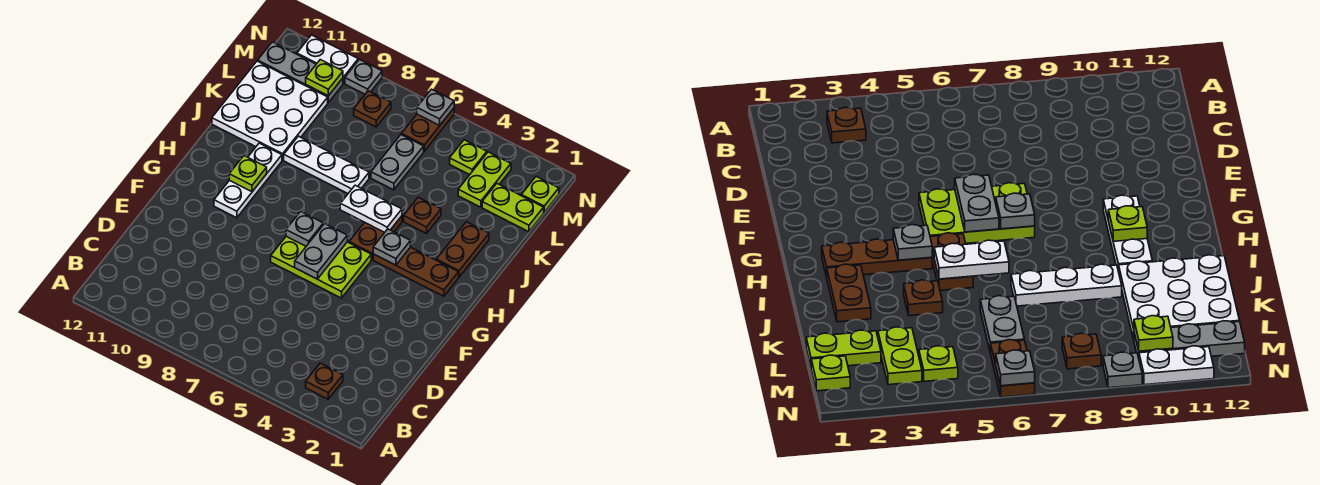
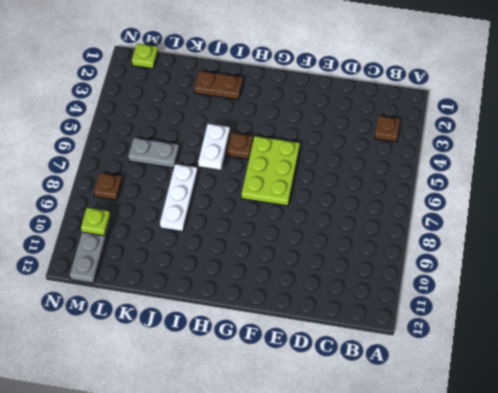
none -> white plate G10:I10 level 1
none -> brown plate H2:H4 level 1
none -> brown plate J4 level 1

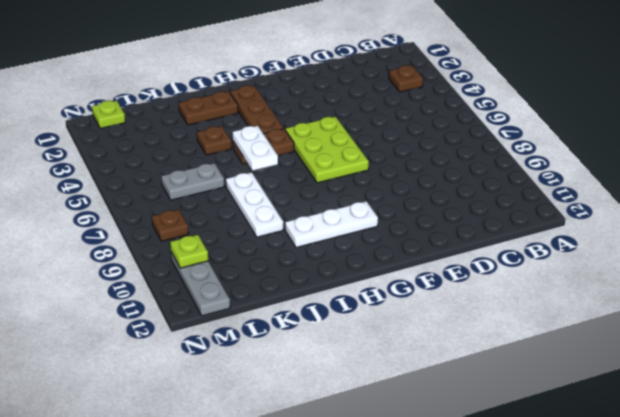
none -> white plate J10:L12 level 1
none -> lime plate L1:L2 level 1
none -> lime plate L3:M3 level 1

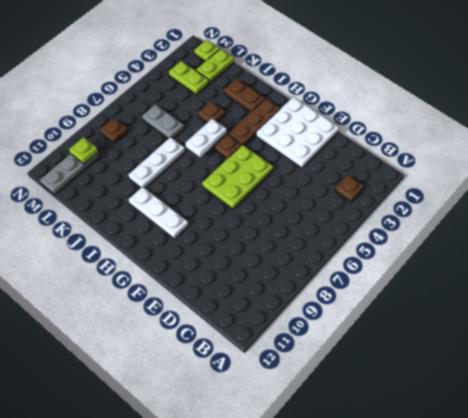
white plate E1:G3 level 1 -> white plate J10:L12 level 1
none -> lime plate M4 level 1
none -> brown plate M6:N6 level 1
none -> grey plate N9 level 1

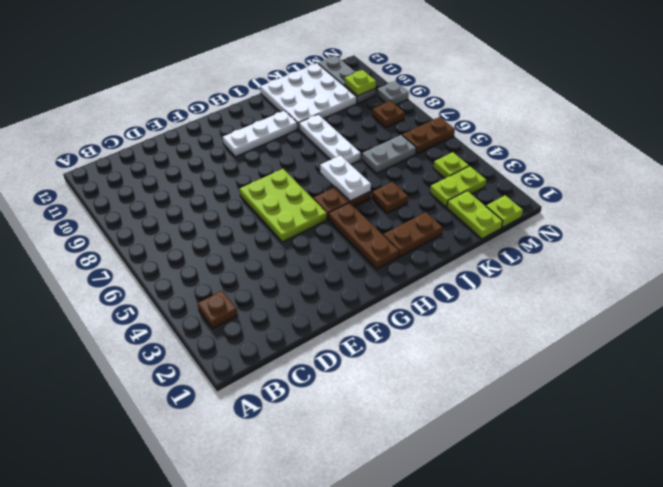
none -> white plate N10:N11 level 1
none -> grey plate F6:G6 level 2
none -> grey plate G7 level 2

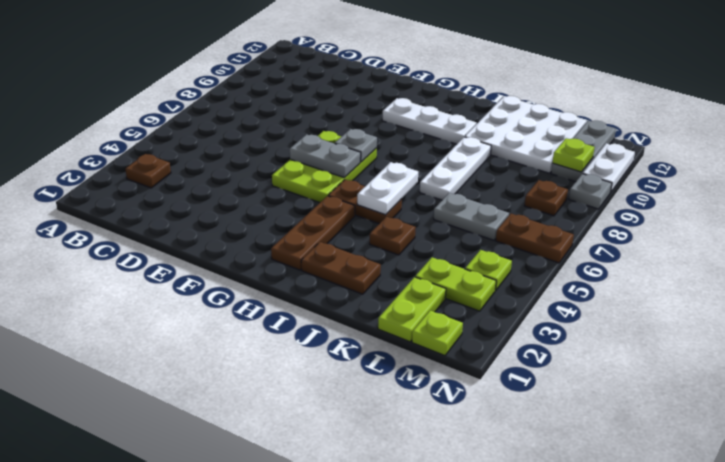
none -> grey plate H4 level 2
none -> lime plate H10 level 2
none -> grey plate N6 level 2

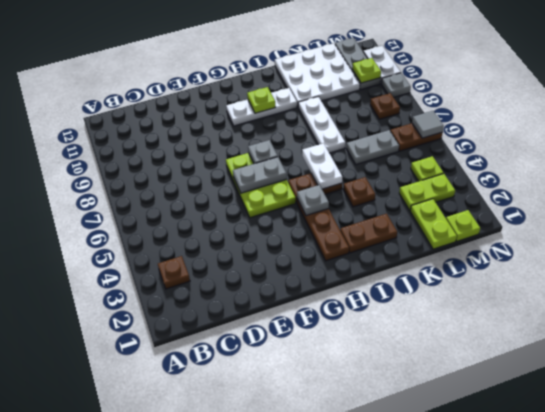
grey tile N6 level 2 -> grey plate N6 level 2

